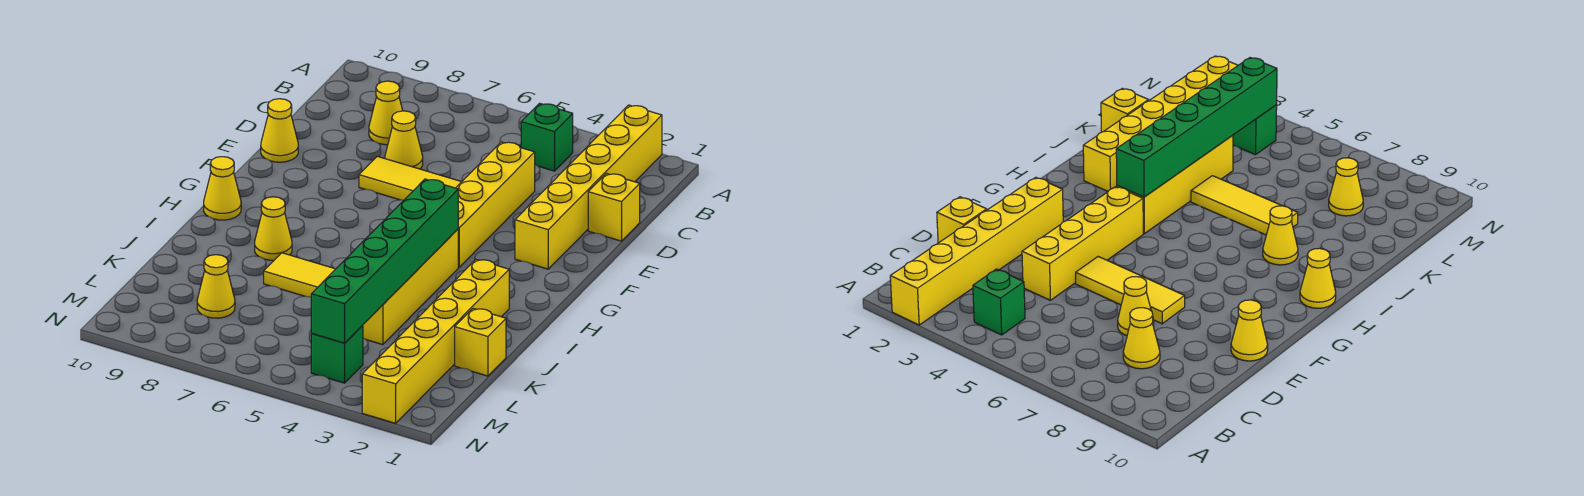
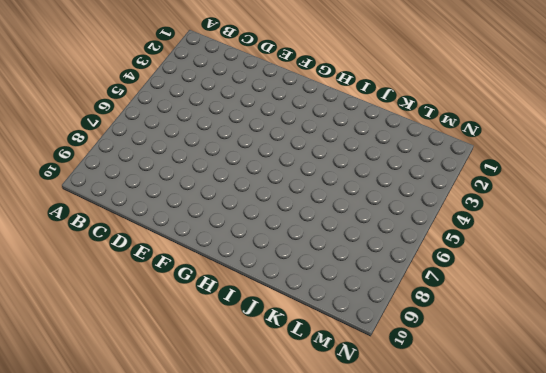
none -> yellow brick A2:F2 level 1
none -> green brick B4 level 1
none -> yellow cone C8 level 1

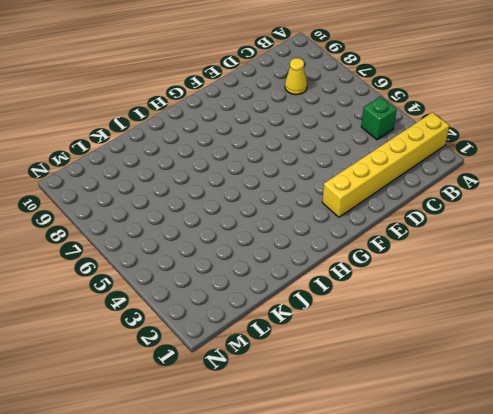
none -> yellow brick D1 level 1
none -> yellow brick D4:G4 level 1
none -> yellow cone D7 level 1

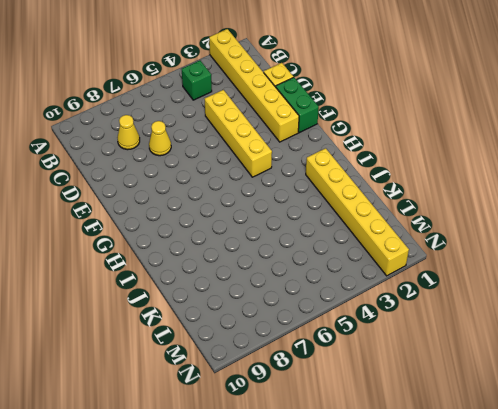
green brick E1:F1 level 1 -> none
none -> yellow tile E5:E7 level 1
none -> yellow cone E10 level 1
none -> yellow brick H4:K4 level 1

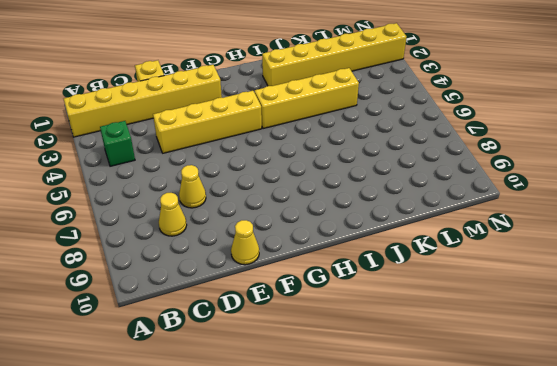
none -> yellow tile E5:E7 level 1
none -> yellow cone H10 level 1
none -> yellow cone I8 level 1

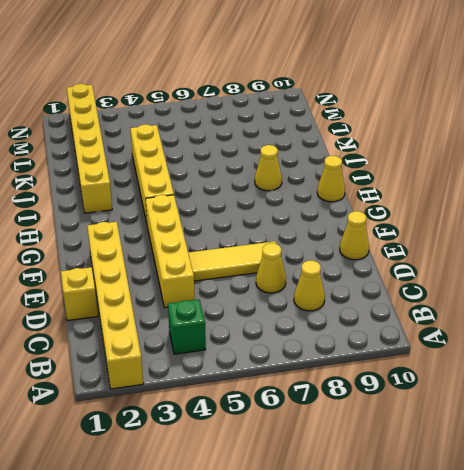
none -> yellow tile J5:J7 level 1
none -> yellow brick K1 level 1
none -> yellow cone L8 level 1

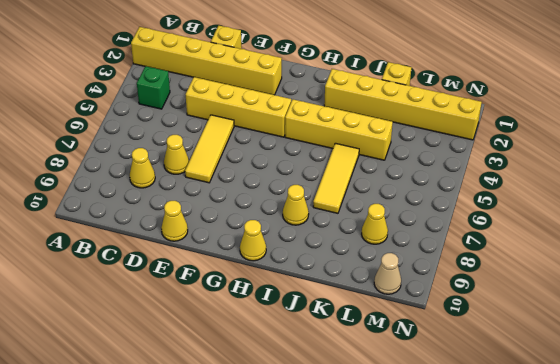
tan cone M10 level 1 -> none
none -> green brick M4 level 1
none -> green brick H4:M4 level 2

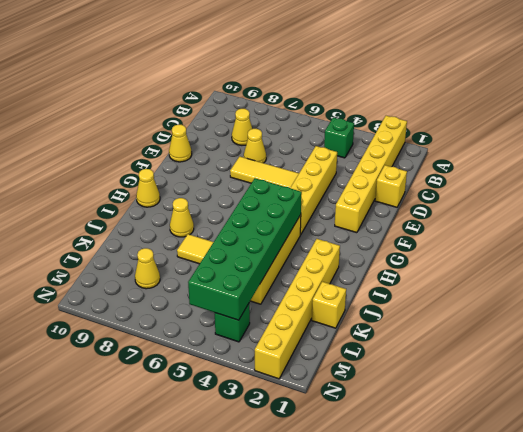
green brick H4:M5 level 2 -> green brick H4:M4 level 2

